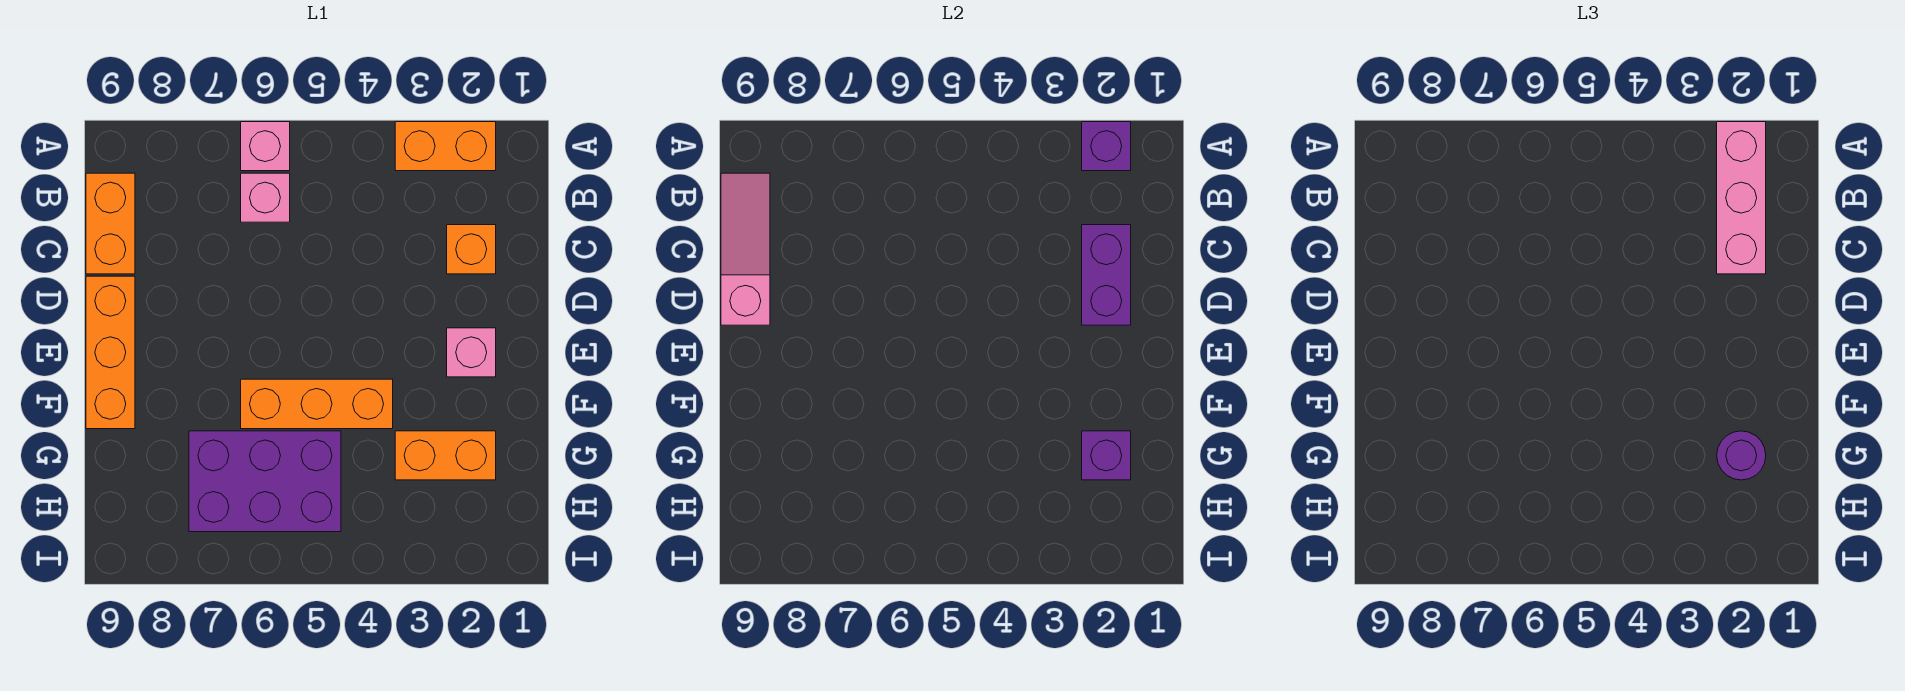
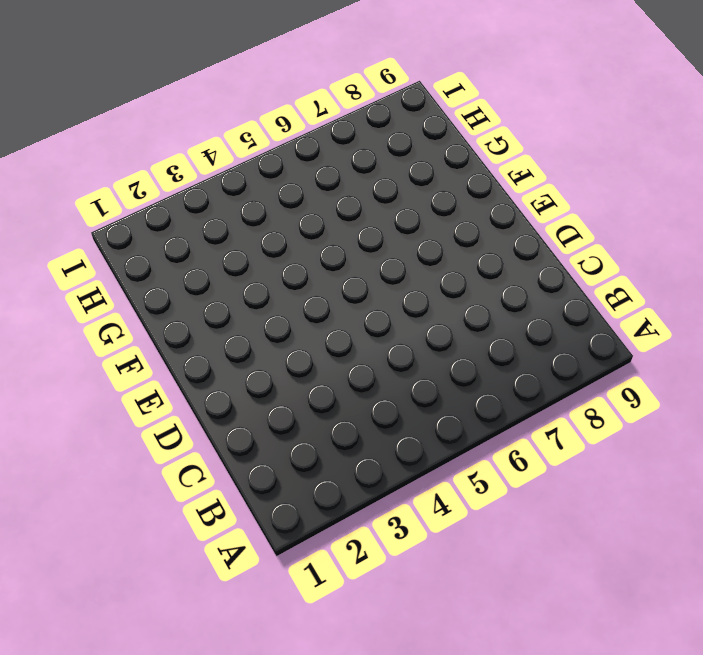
none -> orange brick A2:A3 level 1
none -> pink brick A6 level 1
none -> pink brick B6 level 1

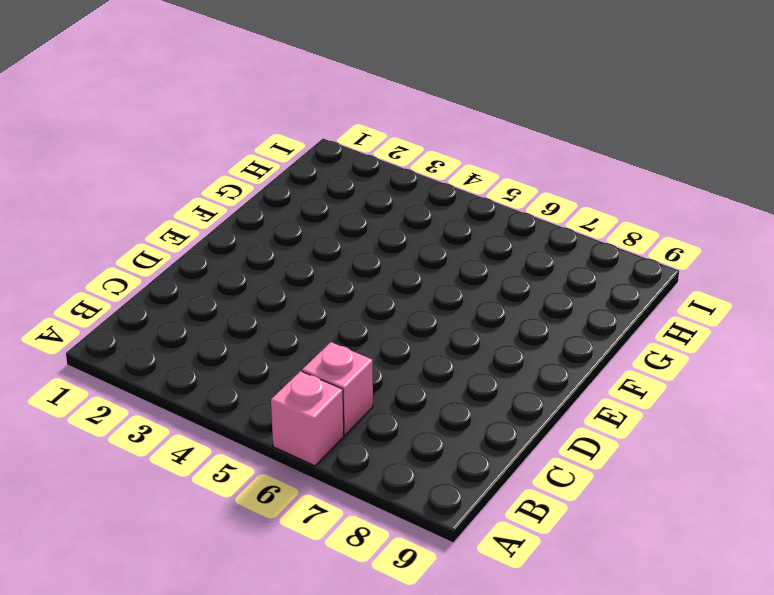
none -> orange brick A2:A3 level 1
none -> orange brick B9:C9 level 1
none -> orange brick C2 level 1

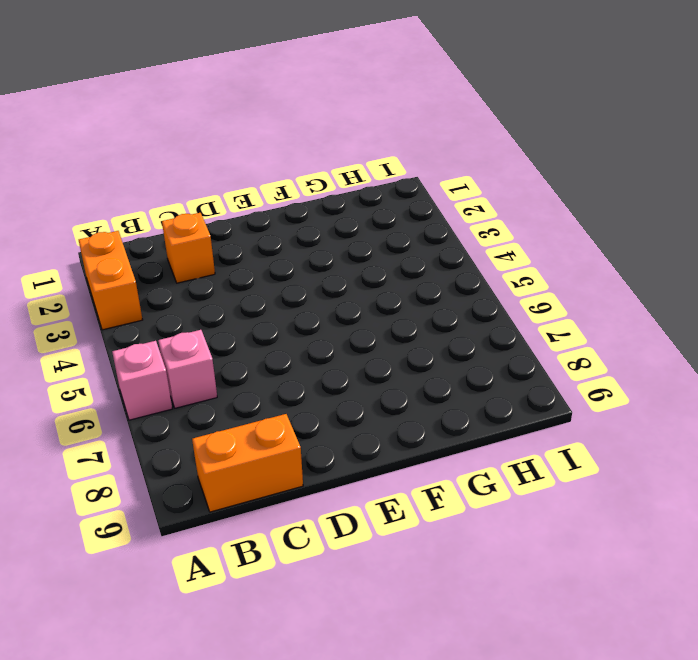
none -> orange brick D9:F9 level 1
none -> pink brick E2 level 1
none -> orange brick F4:F6 level 1

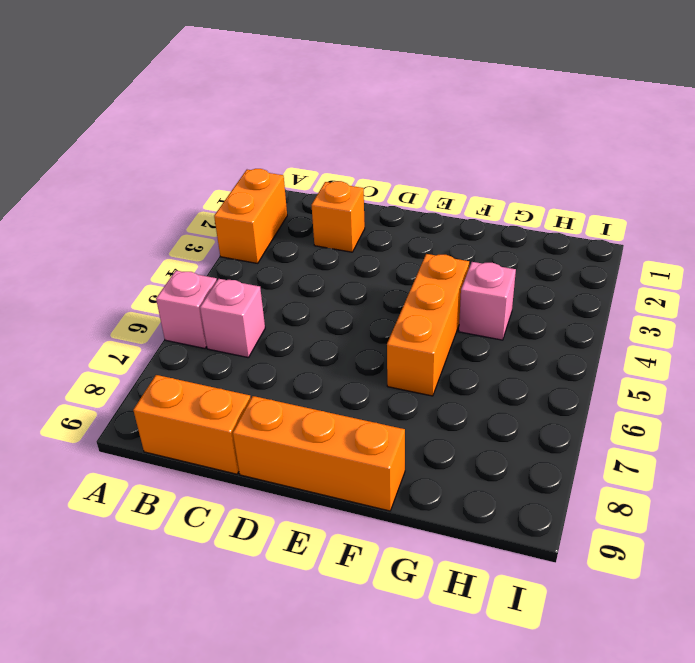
pink brick G4 level 1 -> pink brick E2 level 1
none -> orange brick G2:G3 level 1
none -> purple brick G5:H7 level 1
none -> purple brick A2 level 2

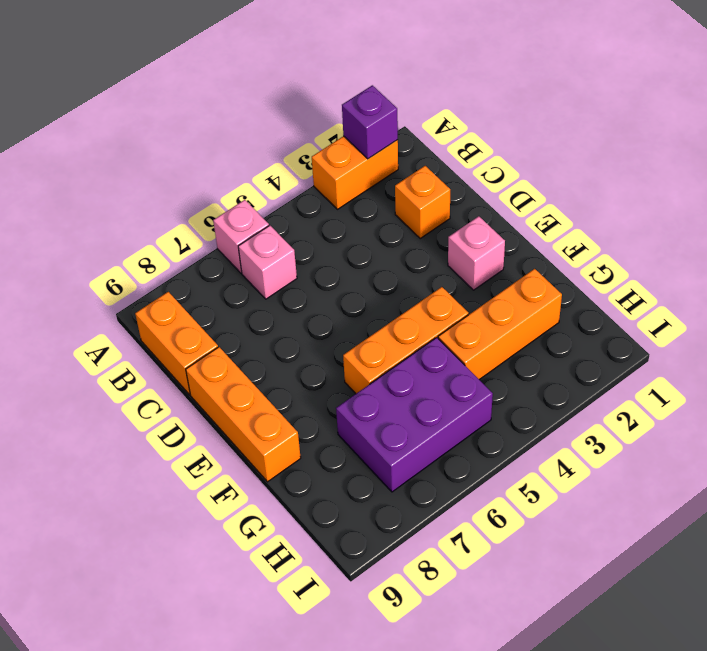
orange brick G2:G4 level 1 -> orange brick G2:G3 level 1
none -> pink slope B9:D9 level 2 top D
none -> purple brick C2:D2 level 2
none -> purple brick G2 level 2

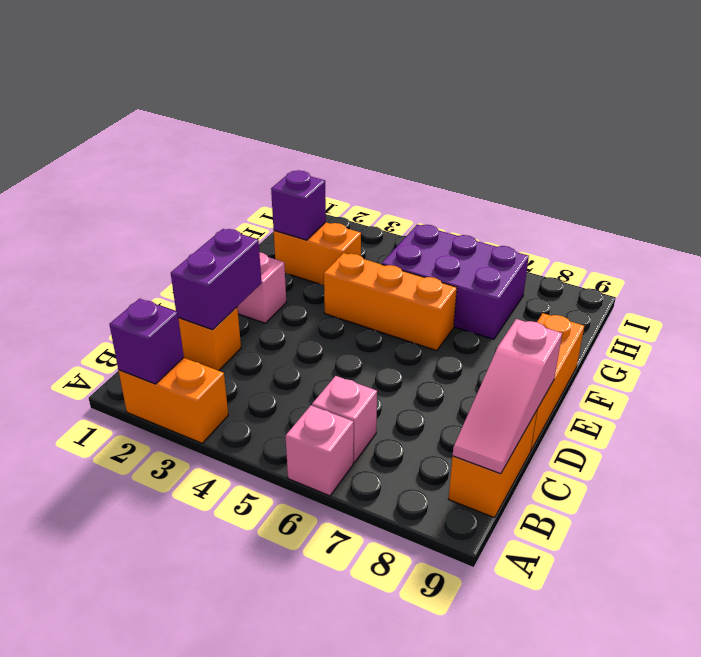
none -> pink brick A2:C2 level 3
none -> purple round brick G2 level 3

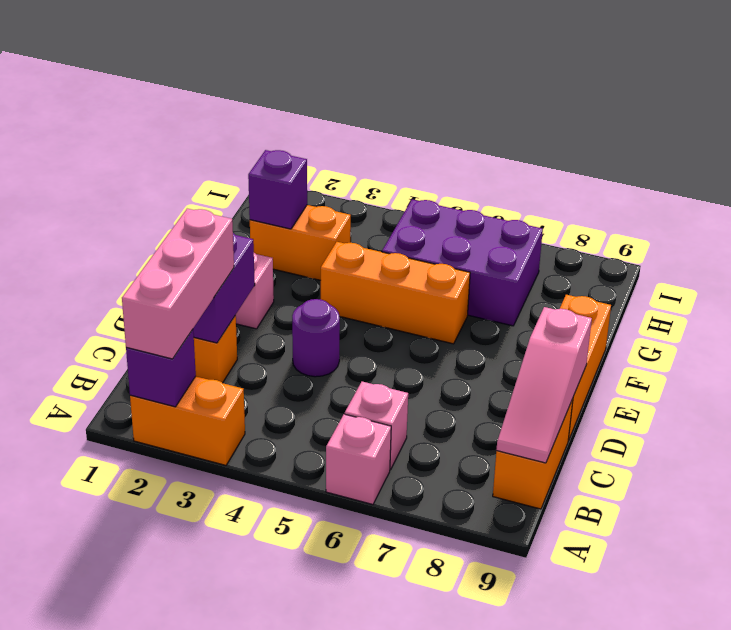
purple round brick D4 level 1 -> purple round brick G2 level 3

